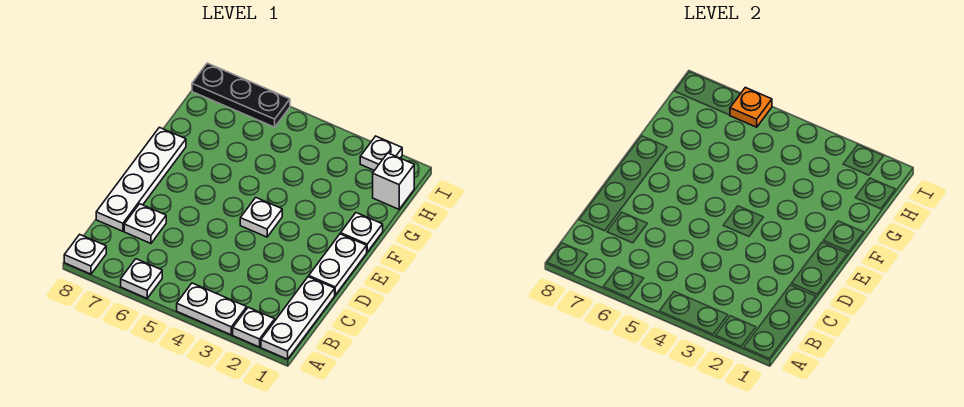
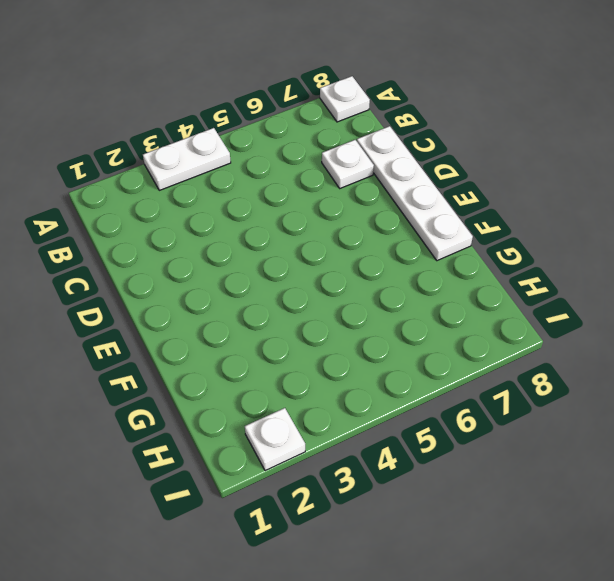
none -> white plate A1:C1 level 1
none -> white plate A2 level 1
none -> white plate A6 level 1

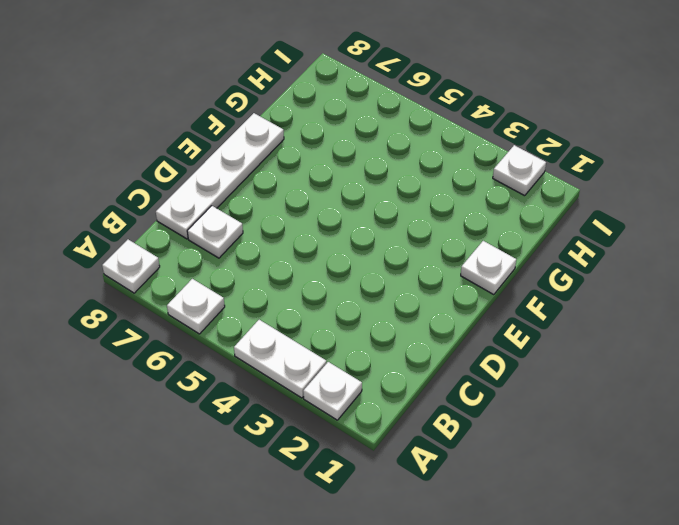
none -> white plate A1:C1 level 1
none -> white plate D1:E1 level 1
none -> white plate E4 level 1

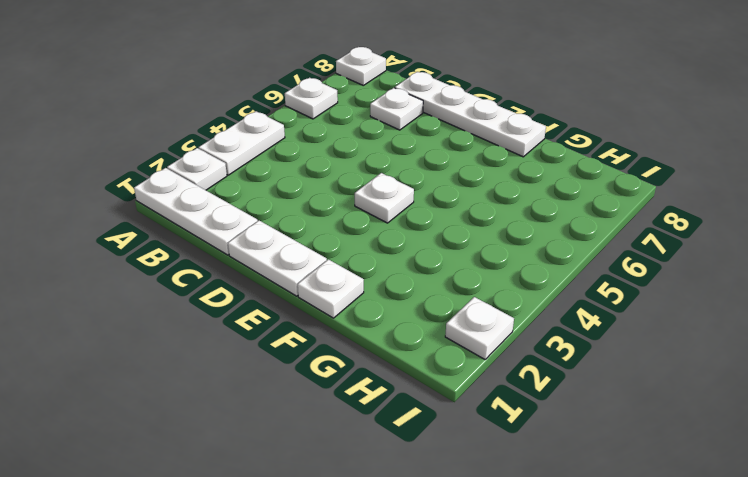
none -> white brick H1 level 1
none -> black plate I6:I8 level 1
none -> orange plate I6 level 2

